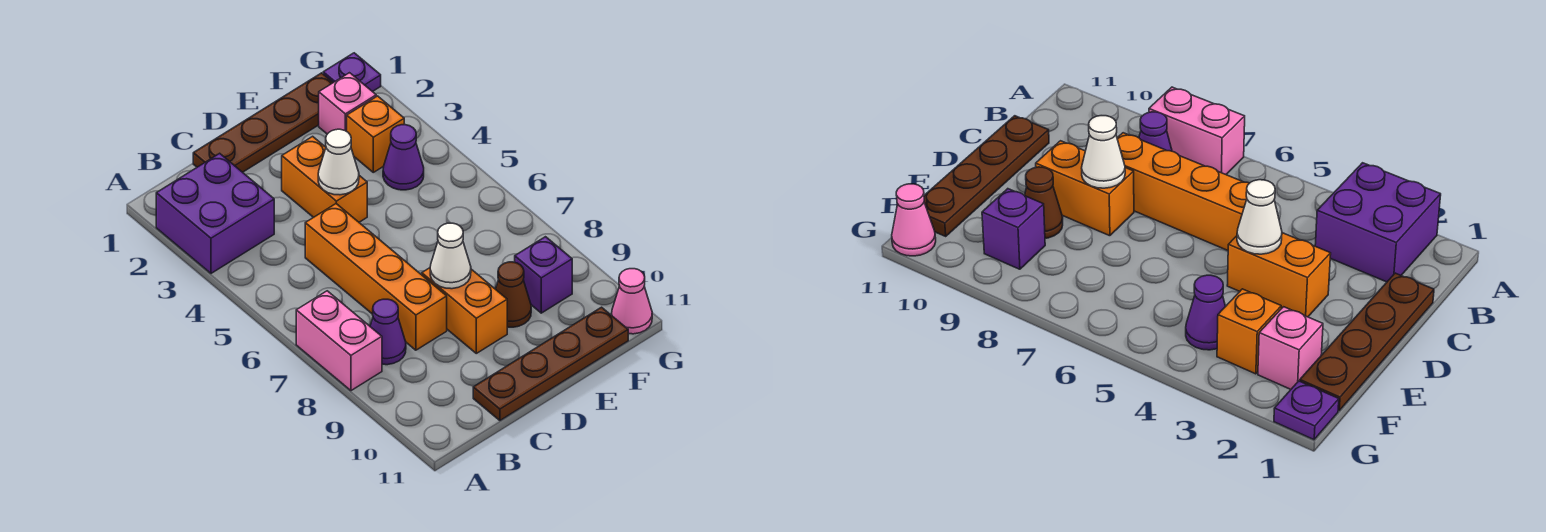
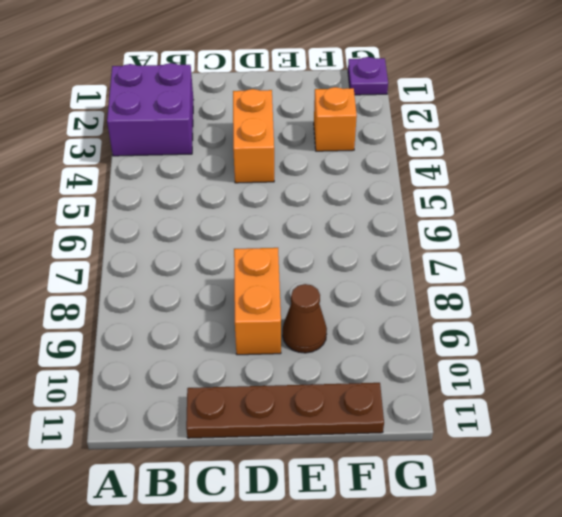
none -> pink brick A7:A8 level 1
none -> purple cone B8 level 1
none -> brown plate C1:F1 level 1

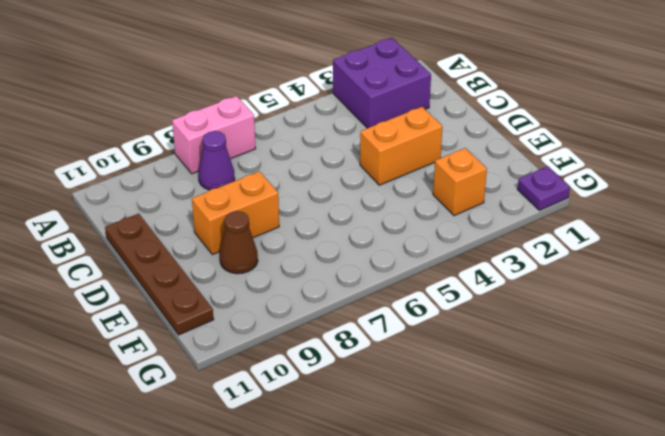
none -> brown plate C1:F1 level 1
none -> orange brick C5:C8 level 1
none -> pink brick F2 level 1

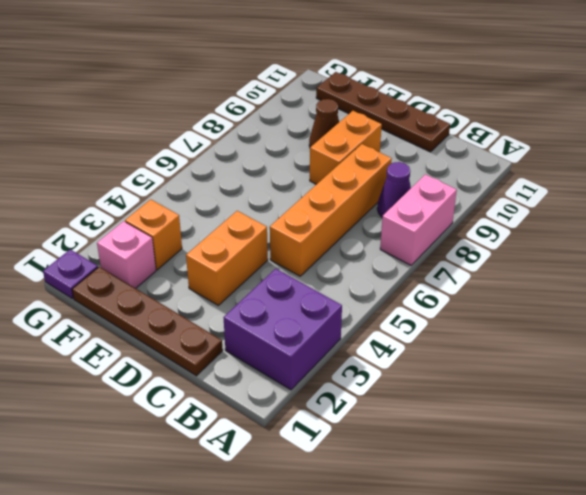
none -> purple cone F4 level 1
none -> purple brick F9 level 1
none -> pink cone G11 level 1

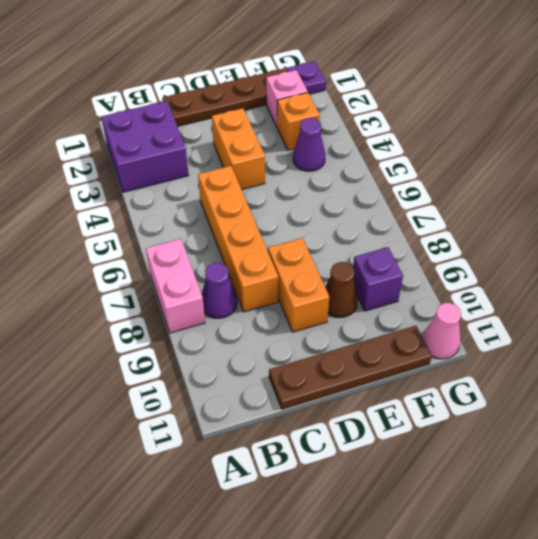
none -> white cone D4 level 2
none -> white cone D8 level 2

